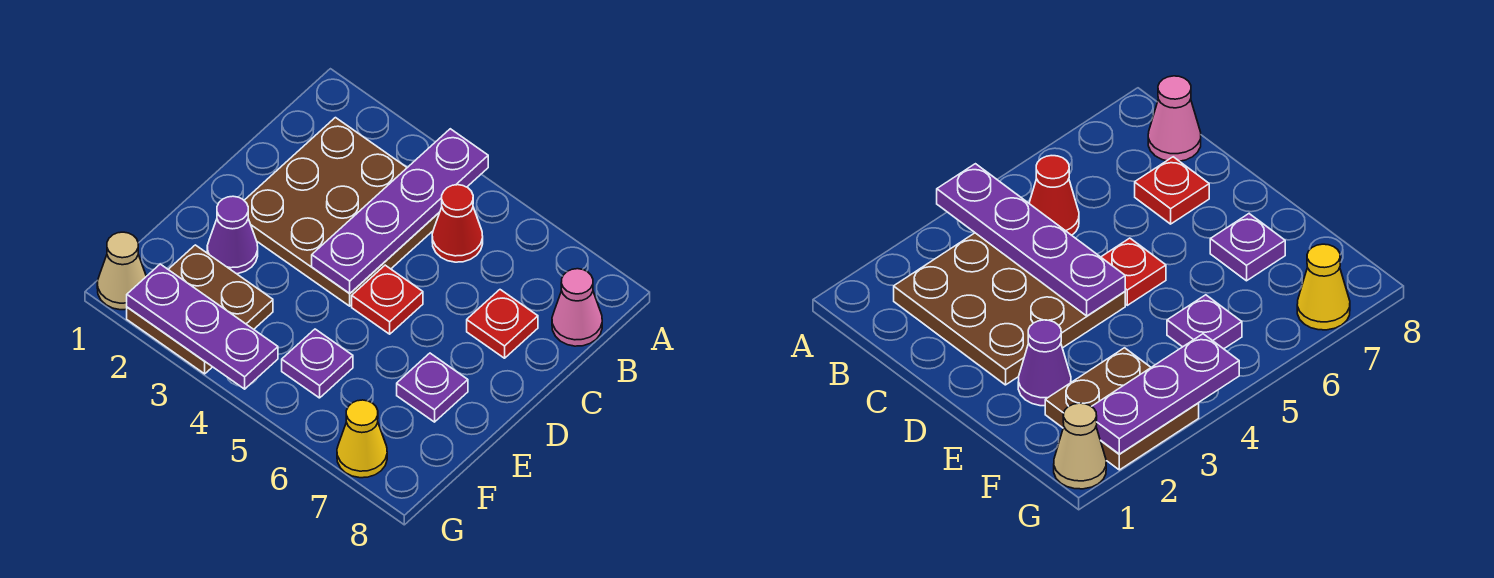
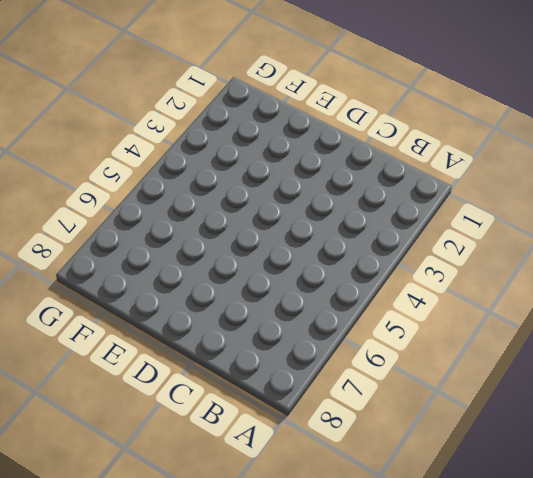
none -> brown plate B2:D4 level 1
none -> red cone B5 level 1
none -> pink cone B8 level 1

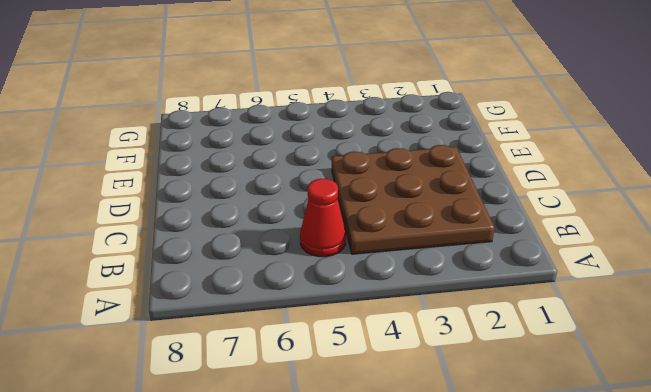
none -> pink cone B8 level 1
none -> red plate C7 level 1
none -> red plate D5 level 1

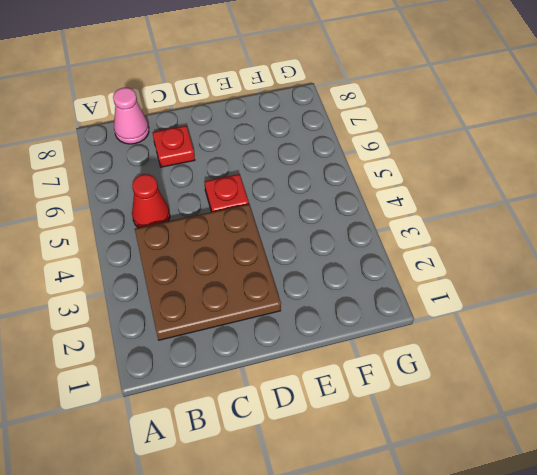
none -> purple cone E2 level 1
none -> purple plate E7 level 1
none -> brown plate F2:G3 level 1

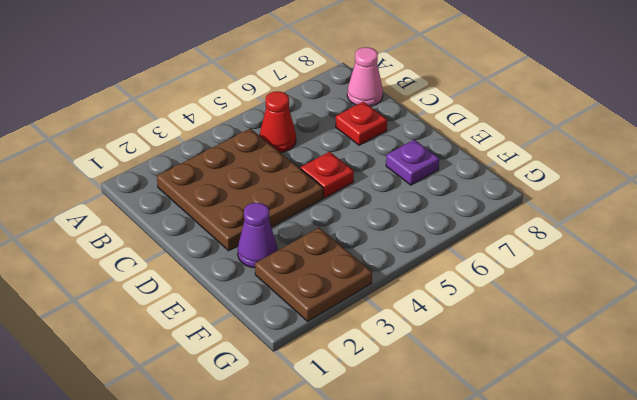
none -> purple plate F5 level 1
none -> tan cone G1 level 1
none -> yellow cone G7 level 1

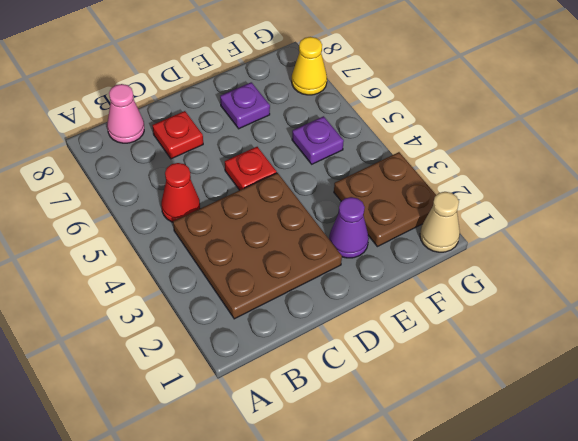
none -> purple plate A4:D4 level 2
none -> purple plate G2:G4 level 2

